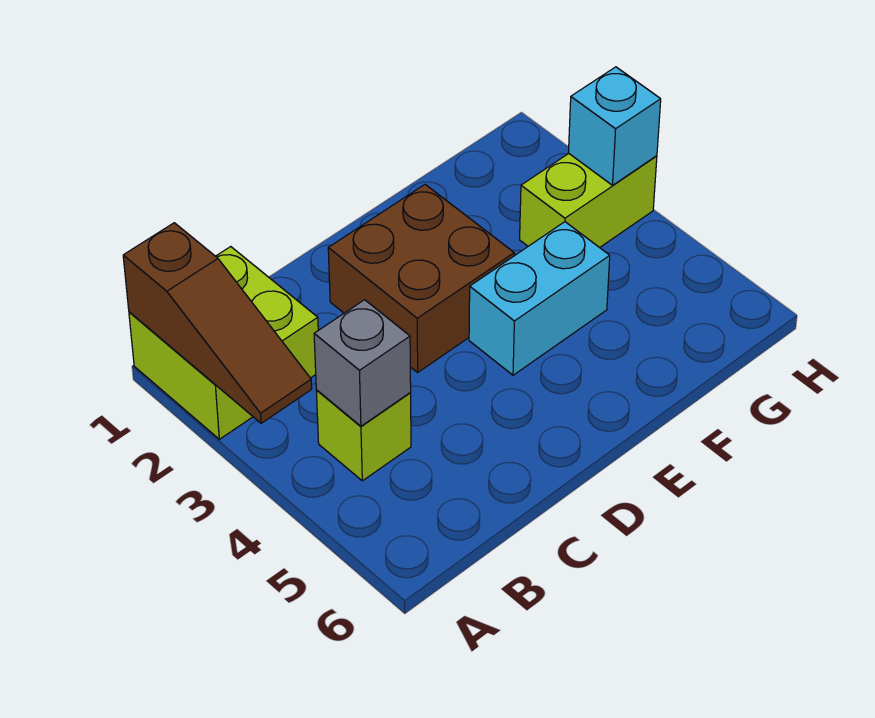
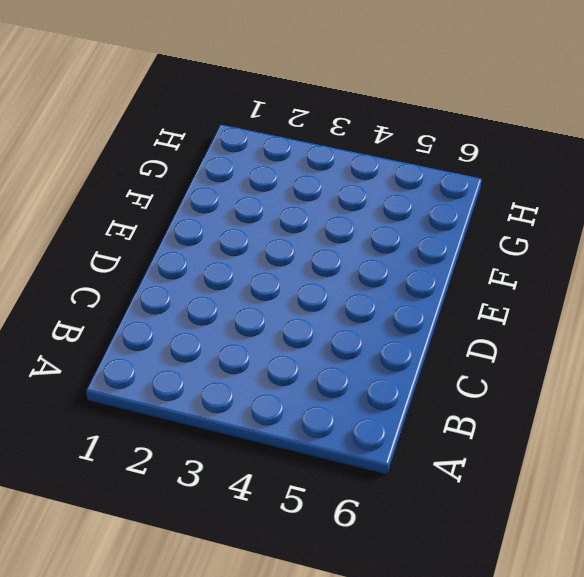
none -> lime brick A1:B2 level 1
none -> lime brick B4 level 1

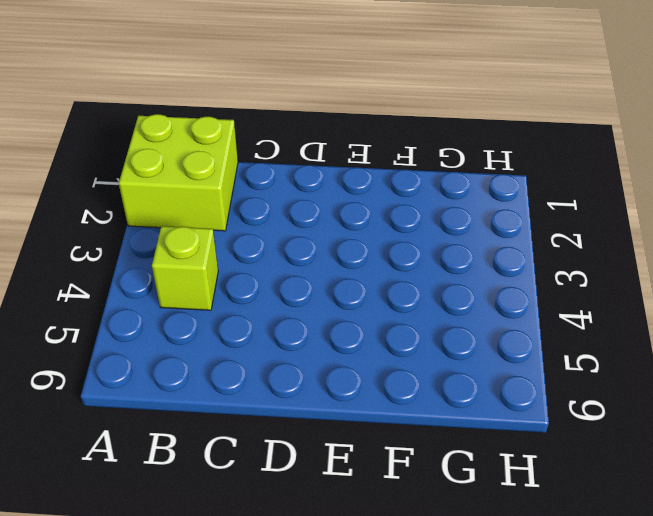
none -> brown brick D2:E3 level 1
none -> cyan brick E4:F4 level 1

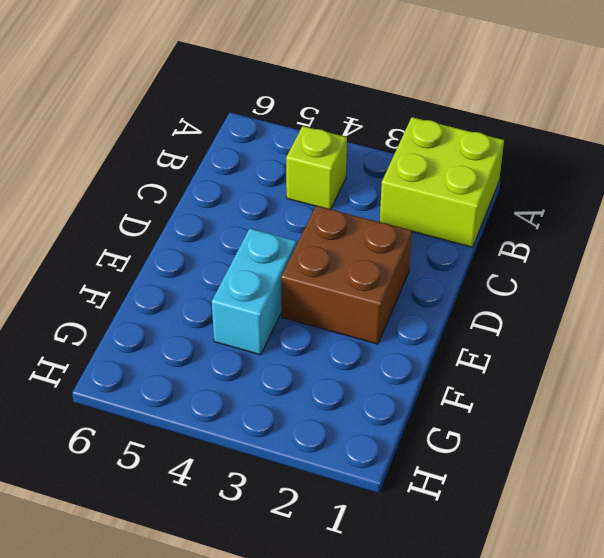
none -> lime brick G3:H3 level 1
none -> brown slope A1:A3 level 2 top 1

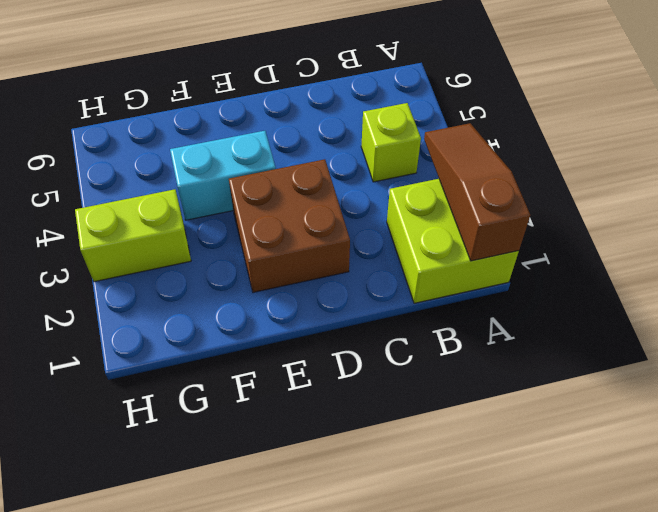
none -> grey brick B4 level 2
none -> cyan brick H3 level 2

